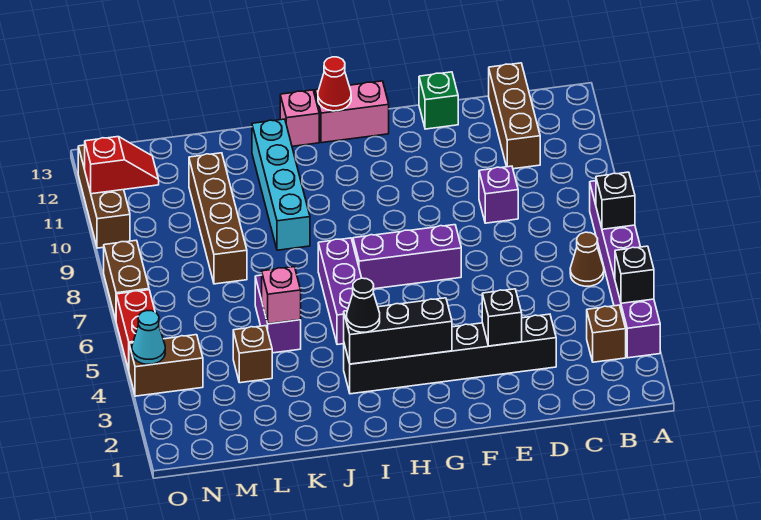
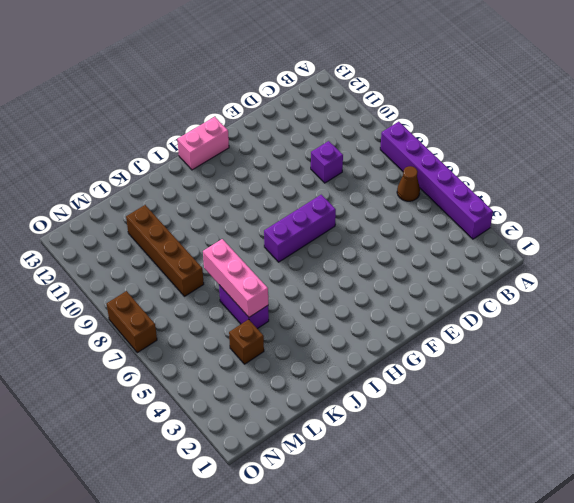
pink brick K5:K7 level 2 -> pink brick K5 level 2
none -> brown brick B3 level 1
none -> brown brick C11:C13 level 1
none -> black brick D3:I3 level 1

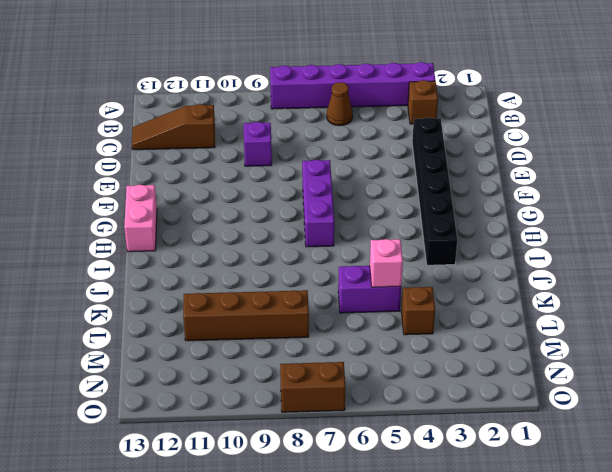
brown slope C11:C13 level 1 top 11 -> brown brick C11:C13 level 1
none -> green brick E13 level 1
none -> purple brick I5:I7 level 1
none -> pink brick I13 level 1

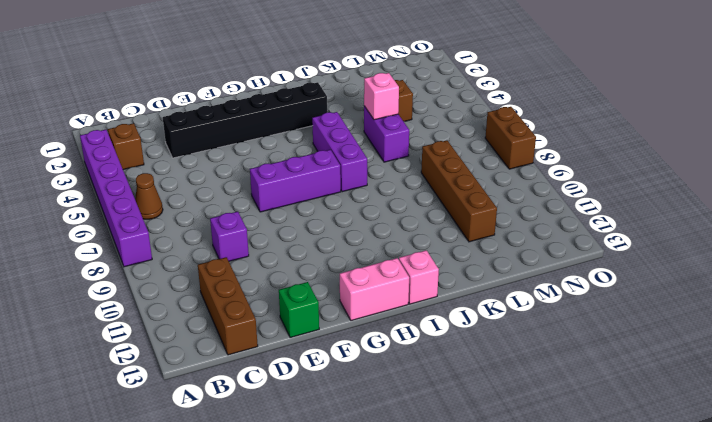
none -> cyan brick J9:J12 level 1
none -> brown brick N4:O4 level 1
none -> red brick O5:O6 level 1

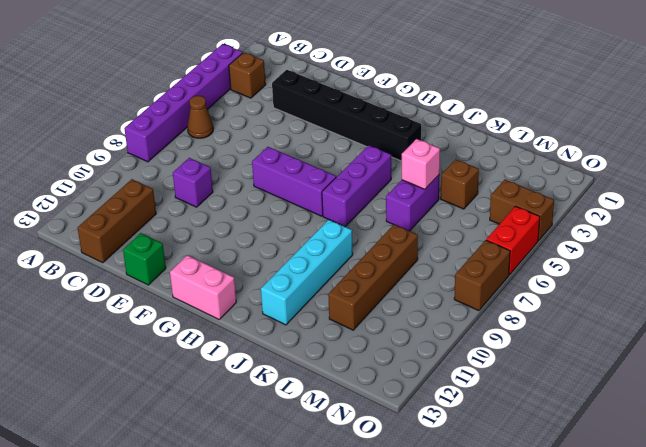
none -> pink brick I13 level 1
none -> brown brick O10:O12 level 1
none -> black brick A4 level 2

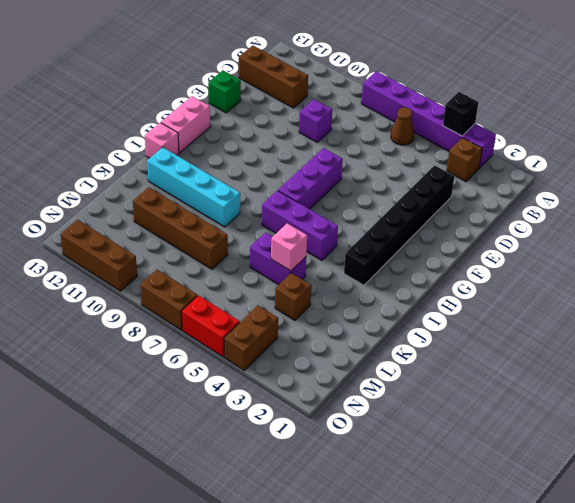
none -> black brick A7 level 2
none -> black brick E3 level 2
none -> black brick G3:I3 level 2

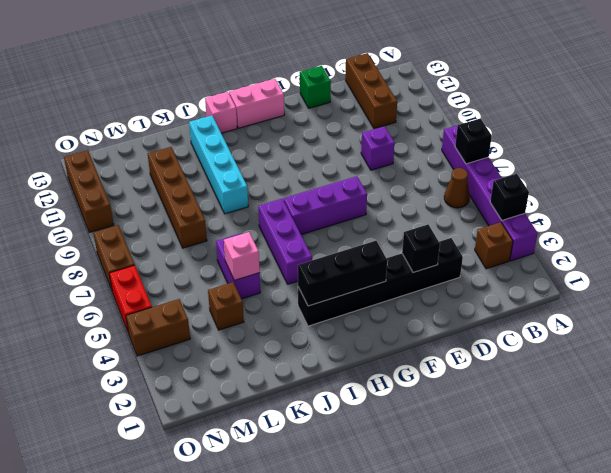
none -> red cone H13 level 2
none -> red slope N11:O11 level 2 top O
none -> cyan cone O4 level 2

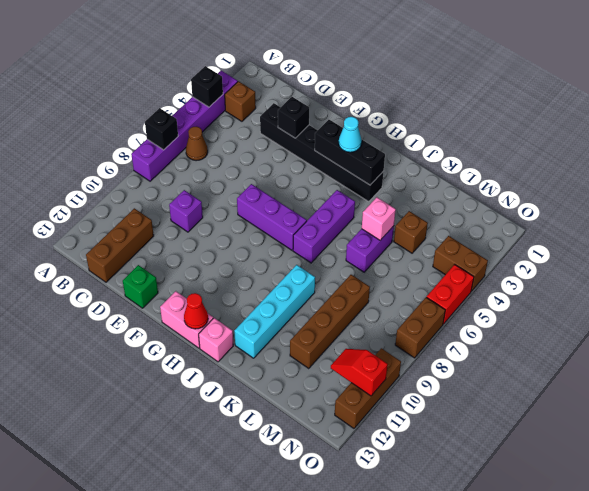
cyan cone H3 level 3 -> cyan cone O4 level 2
none -> black cone I3 level 3

